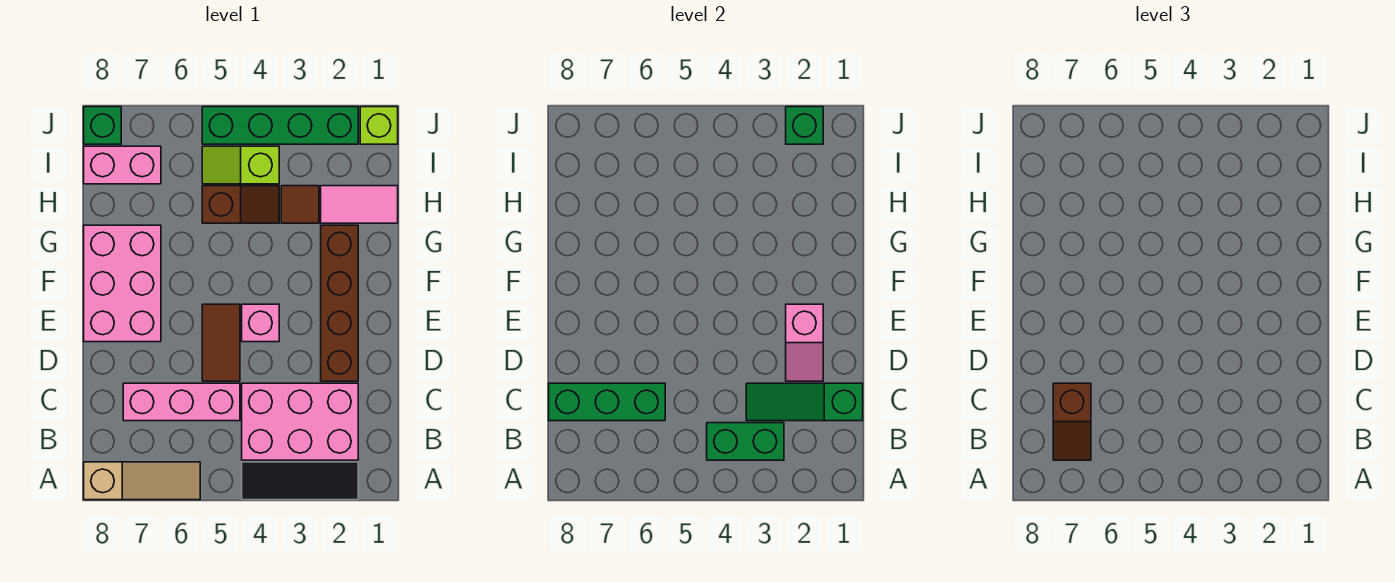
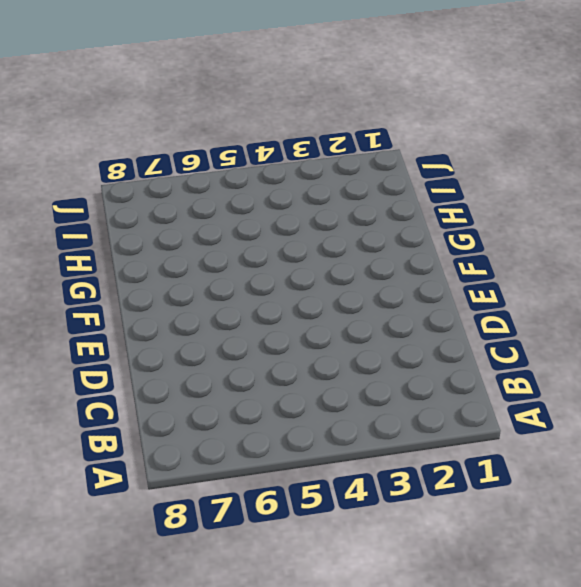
none -> black tile A2:A4 level 1
none -> tan slope A6:A8 level 1 top 8
none -> pink brick B2:C4 level 1

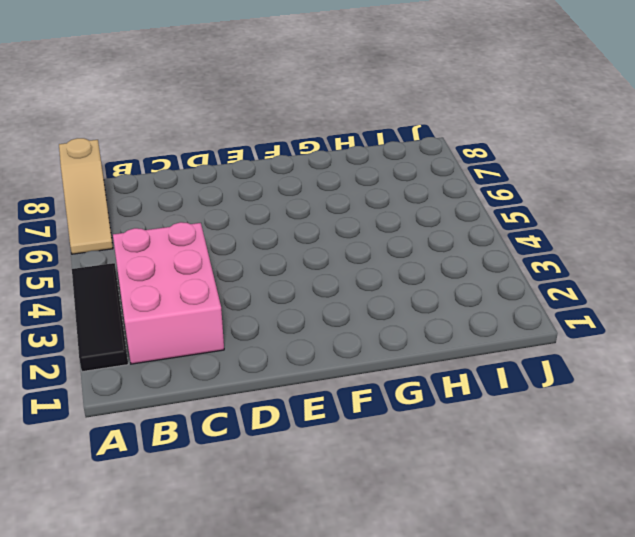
none -> pink brick C5:C7 level 1
none -> brown brick D2:G2 level 1
none -> brown tile D5:E5 level 1

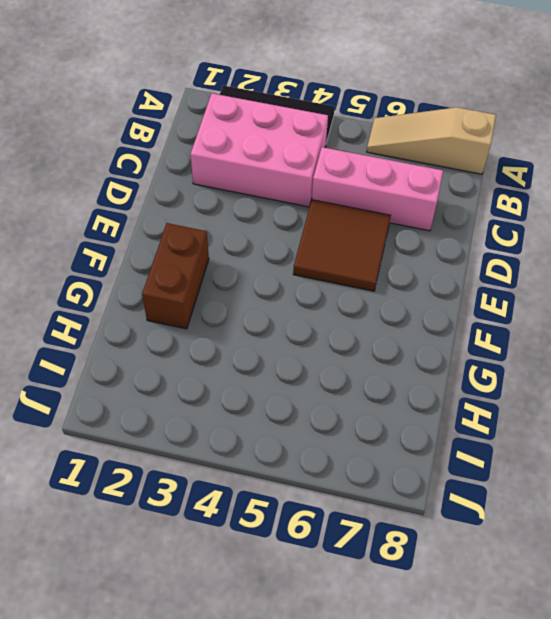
brown tile D5:E6 level 1 -> brown tile D5:E5 level 1
brown brick F2:G2 level 1 -> brown brick D2:G2 level 1
none -> pink brick E4 level 1
none -> pink brick E7:G8 level 1
none -> pink tile H1:H2 level 1

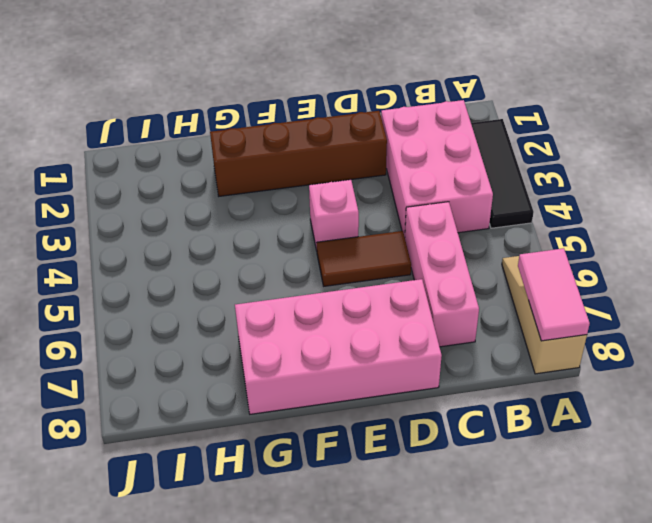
pink tile A7:A8 level 2 -> pink tile H1:H2 level 1
pink brick D7:G8 level 1 -> pink brick E7:G8 level 1
none -> brown tile H3 level 1
none -> brown slope H4:H5 level 1 top 5
none -> lime slope I4:I5 level 1 top 4

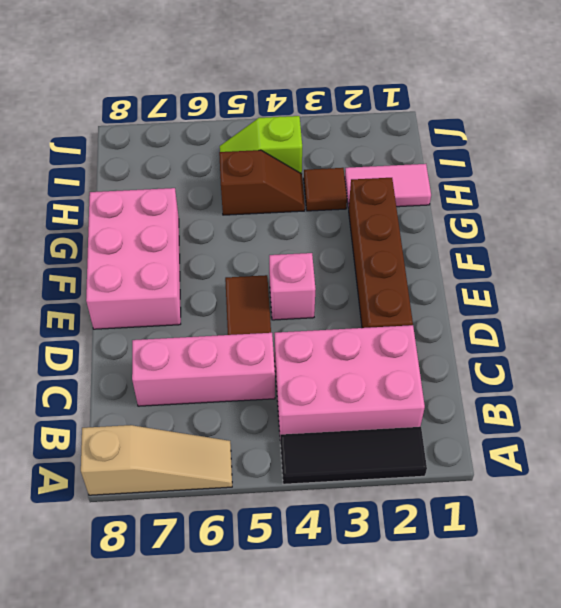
none -> pink brick I7:I8 level 1
none -> lime brick J1 level 1
none -> green brick J2:J5 level 1

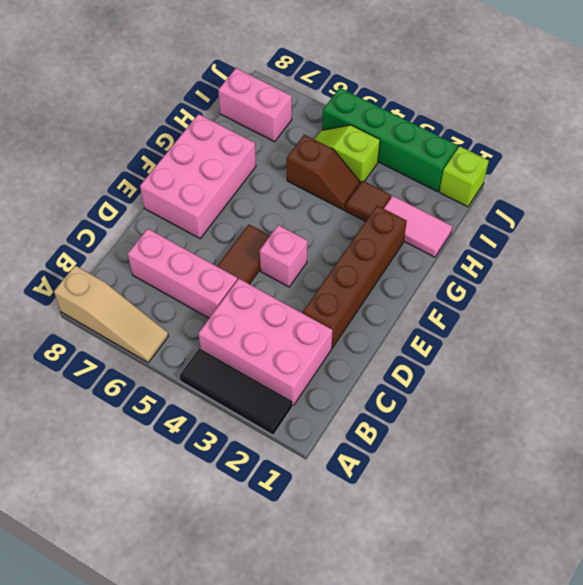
none -> green brick J8 level 1
none -> green brick B3:B4 level 2
none -> green slope C1:C3 level 2 top 1

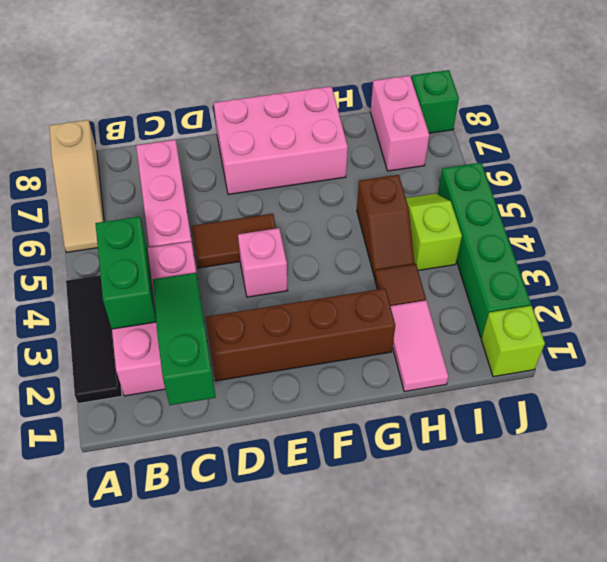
none -> green brick C6:C8 level 2
none -> pink slope D2:E2 level 2 top E
none -> green brick J2 level 2

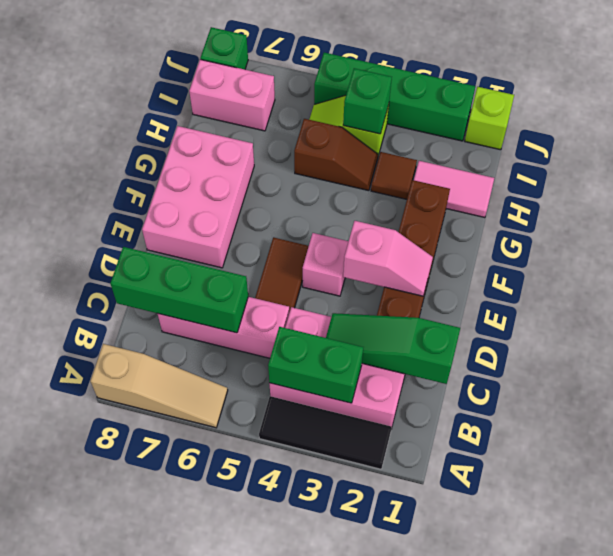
pink slope E2:E3 level 2 top 3 -> pink slope D2:E2 level 2 top E
green brick I4 level 2 -> green brick J2 level 2
none -> brown slope B7:C7 level 3 top C

